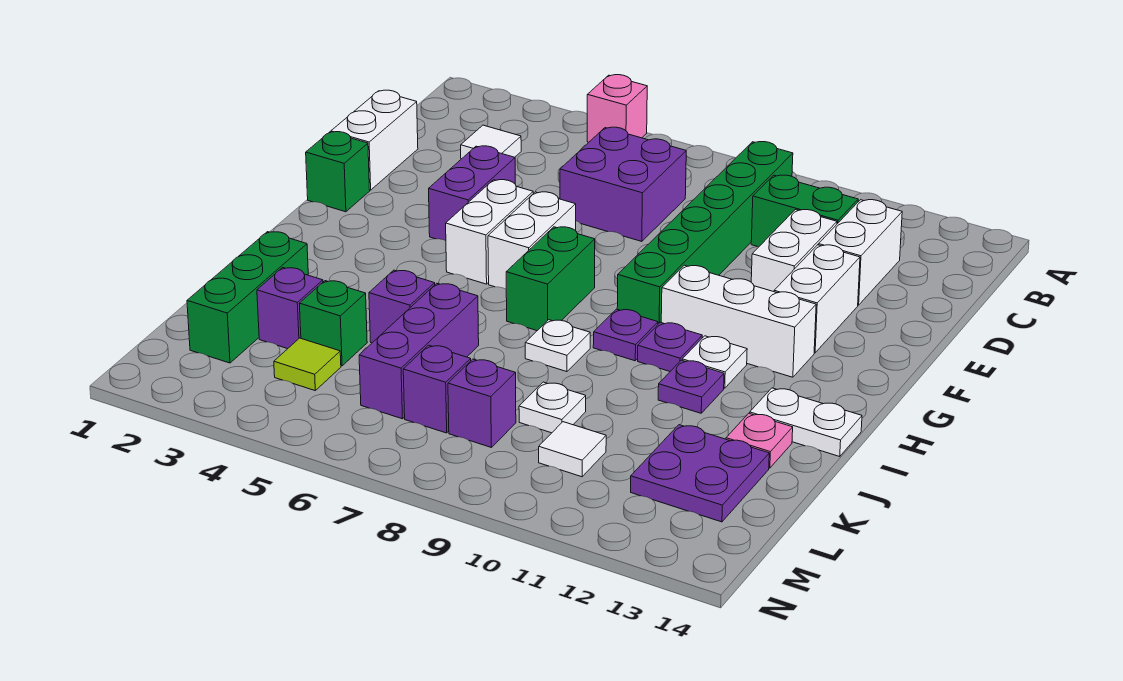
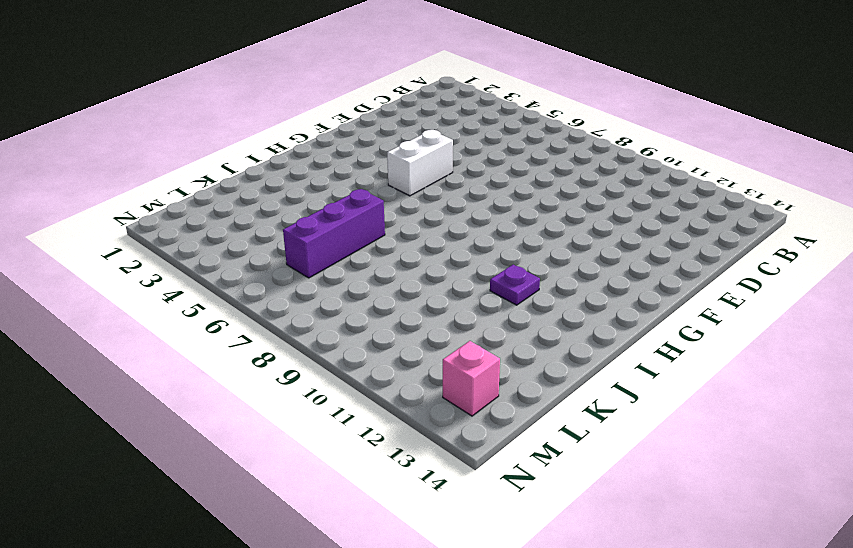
pink brick M13 level 1 -> pink brick A5 level 1
none -> green brick B9:G9 level 1
none -> white tile C3 level 1
none -> purple brick C6:D7 level 1
none -> green brick C10:C11 level 1

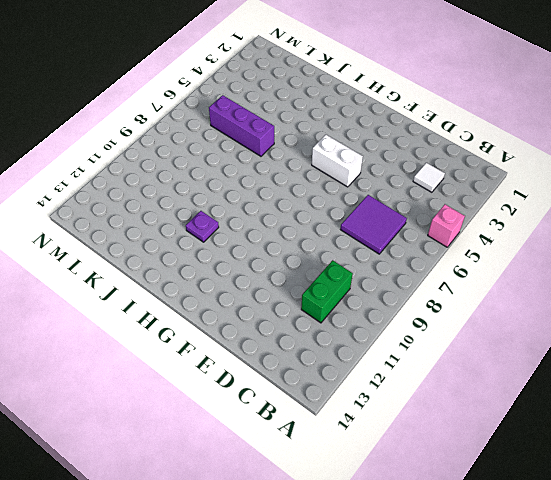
purple tile C6:D7 level 1 -> purple brick C6:D7 level 1
none -> green brick B9:G9 level 1
none -> white brick C12:D12 level 1
none -> white brick D1:E1 level 1
none -> white brick D11:E11 level 1

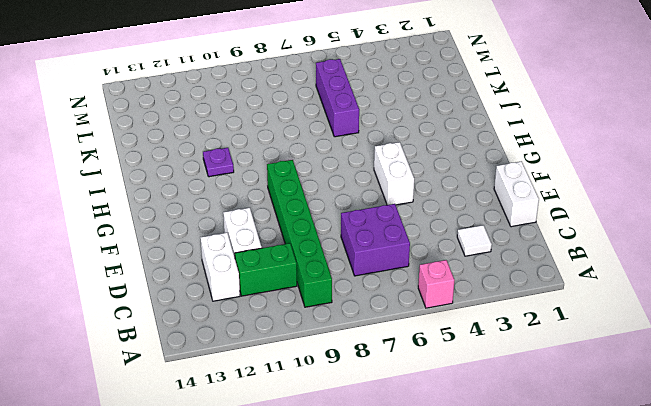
none -> purple brick E4:F4 level 1
none -> white brick E12:F12 level 1
none -> green brick F1 level 1
none -> white brick F6:G6 level 1

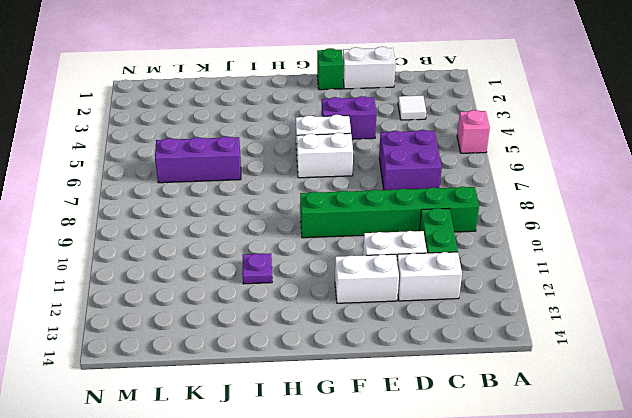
none -> green brick G7:H7 level 1
none -> white brick G10:G12 level 1
none -> purple plate H9 level 1
none -> purple plate H10 level 1

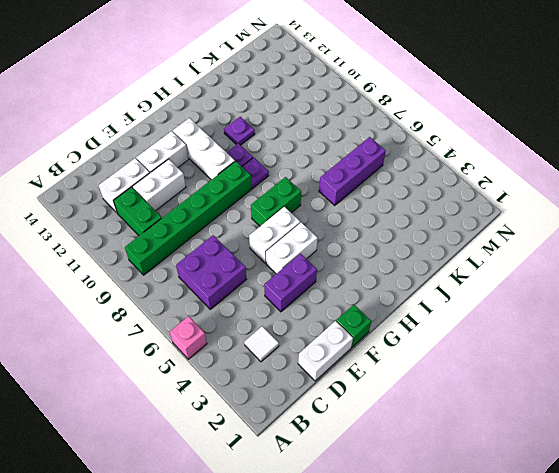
none -> white plate H11 level 1
none -> white plate I8 level 1
none -> white plate I13:I14 level 1
none -> green brick J2:L2 level 1

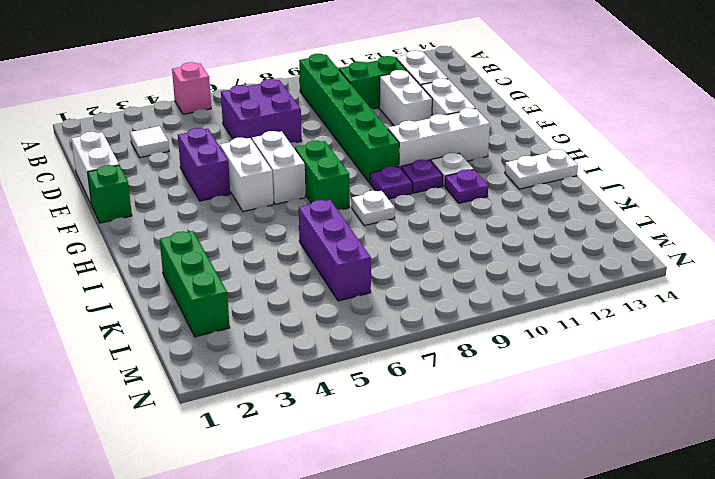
none -> purple brick J5 level 1
none -> pink plate J13 level 1
none -> purple brick K3 level 1
none -> green brick K4 level 1

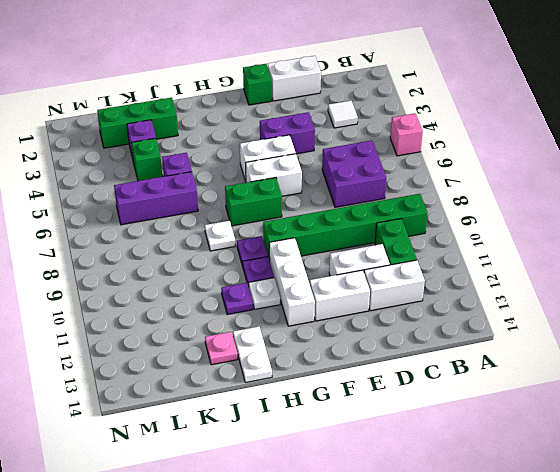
none -> white plate K9 level 1
none -> purple plate K12:L13 level 1
none -> lime tile L4 level 1
none -> purple brick L7 level 1

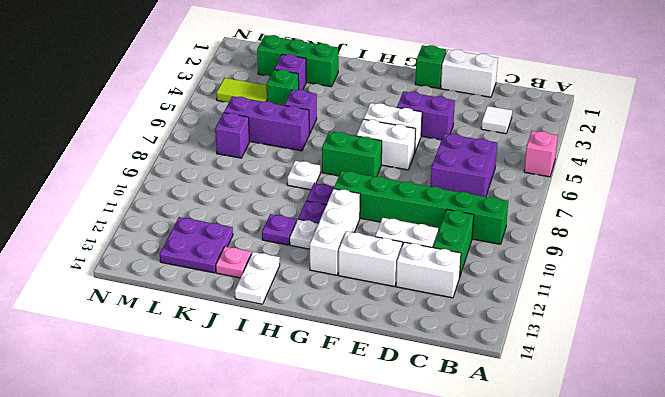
lime tile L4:M4 level 1 -> lime tile L4 level 1
none -> white plate K9 level 1
none -> purple brick L8 level 1
none -> white tile L10 level 1

